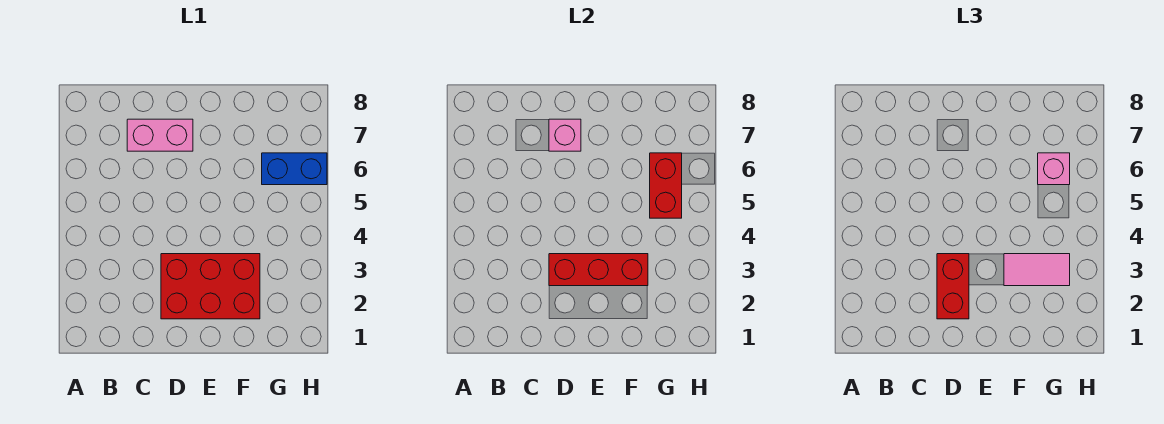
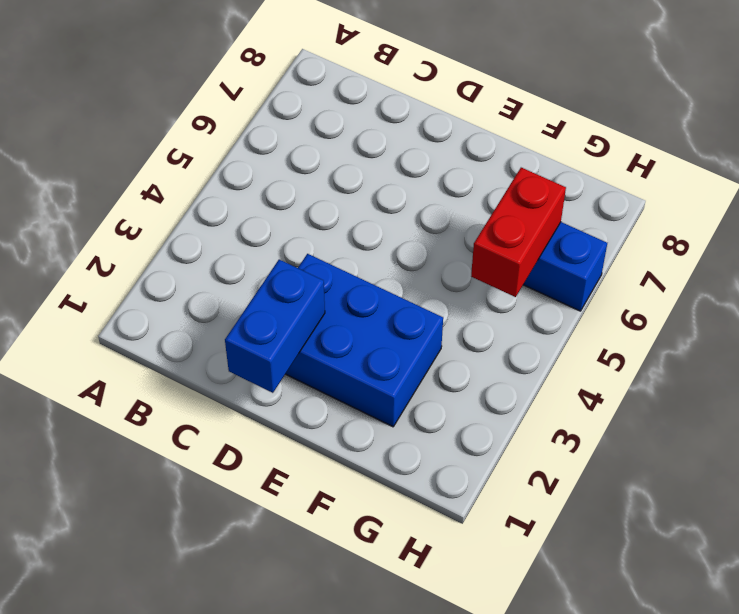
blue brick D1:D2 level 2 -> none
blue brick D2:F3 level 1 -> red brick D2:F3 level 1
none -> pink brick C7:D7 level 1
none -> red brick D3:F3 level 2

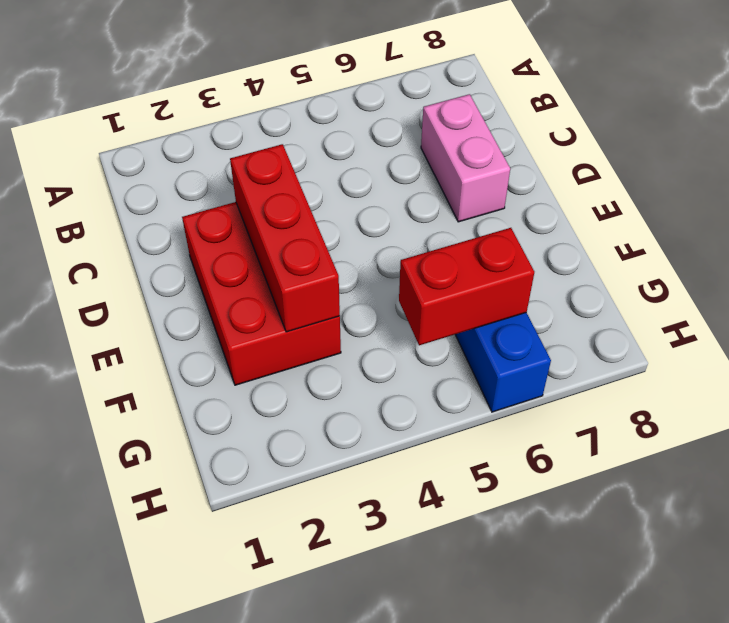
none -> pink brick D7 level 2
none -> red brick D2:D3 level 3

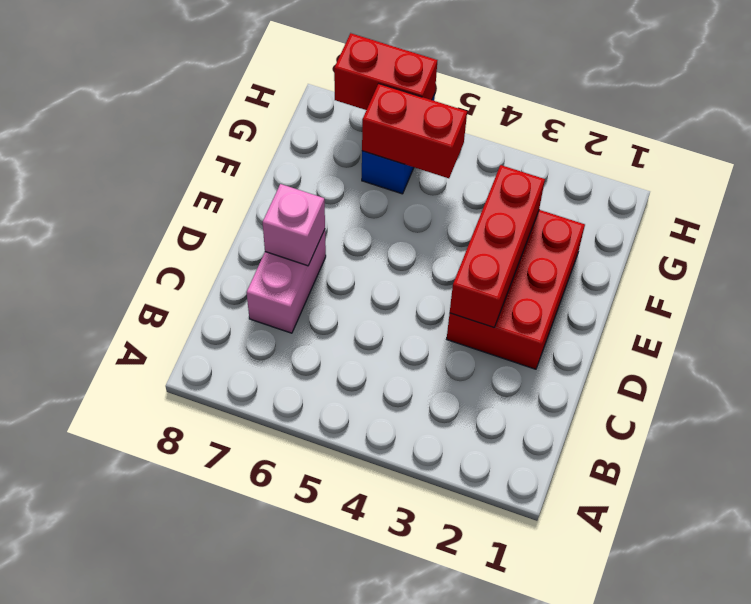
red brick H6:H7 level 2 -> red brick D2:D3 level 3
none -> pink tile F3:G3 level 3
none -> pink brick G6 level 3

